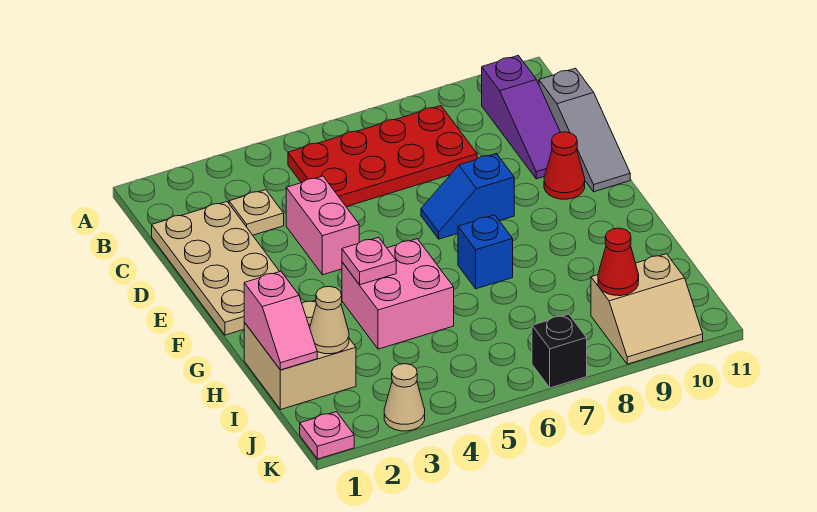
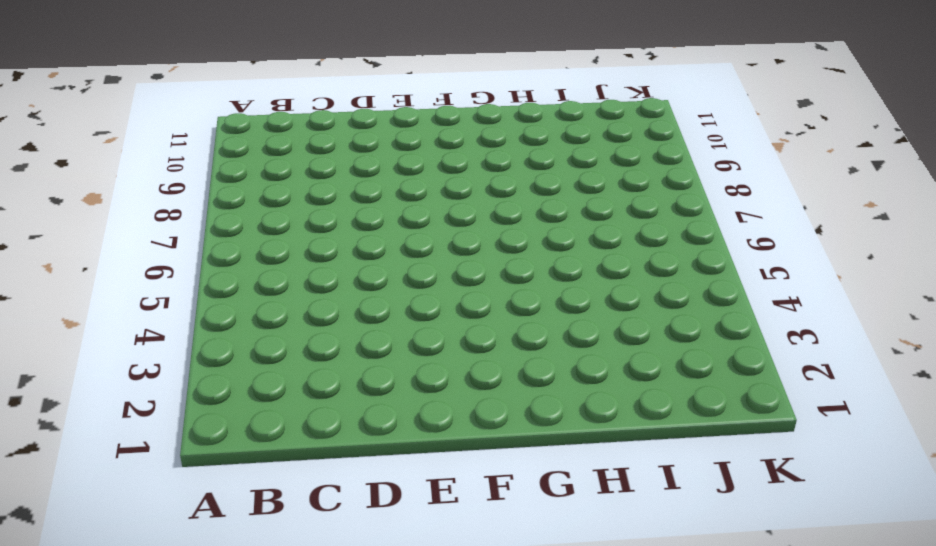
none -> red plate B5:C8 level 1
none -> purple slope B10:D10 level 1 top B
none -> tan plate C1:F2 level 1

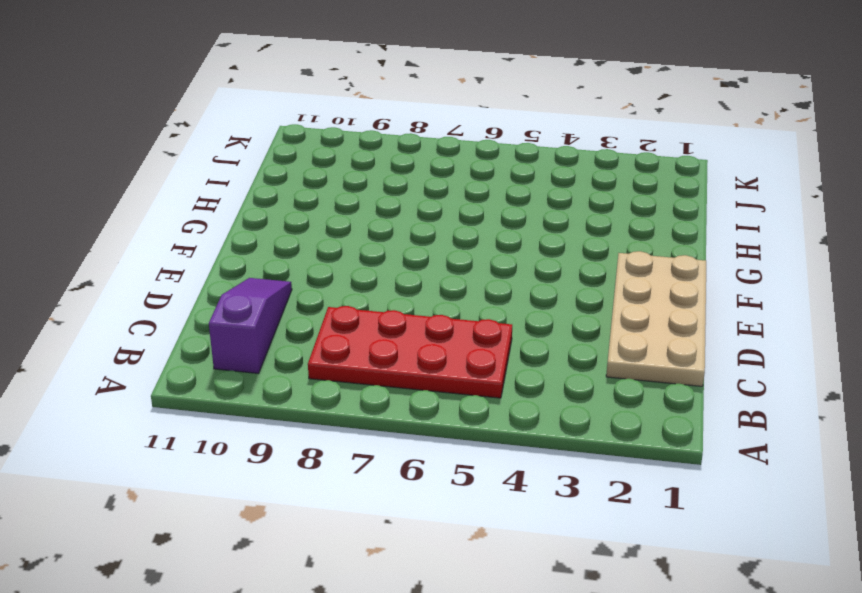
none -> tan plate C3 level 1
none -> grey slope C11:E11 level 1 top C
none -> pink brick D4:E4 level 1

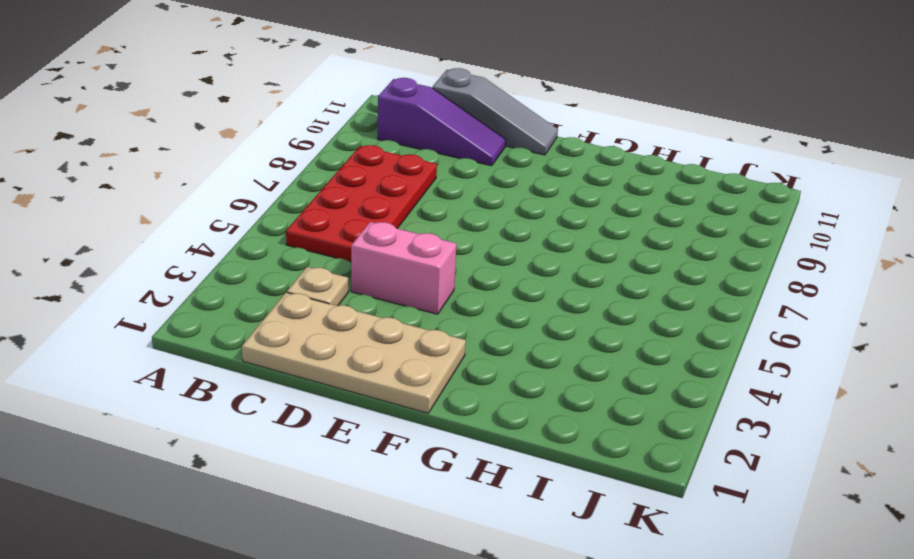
none -> blue slope E7:E8 level 1 top 8
none -> red cone E10 level 1
none -> pink brick G4:H5 level 1

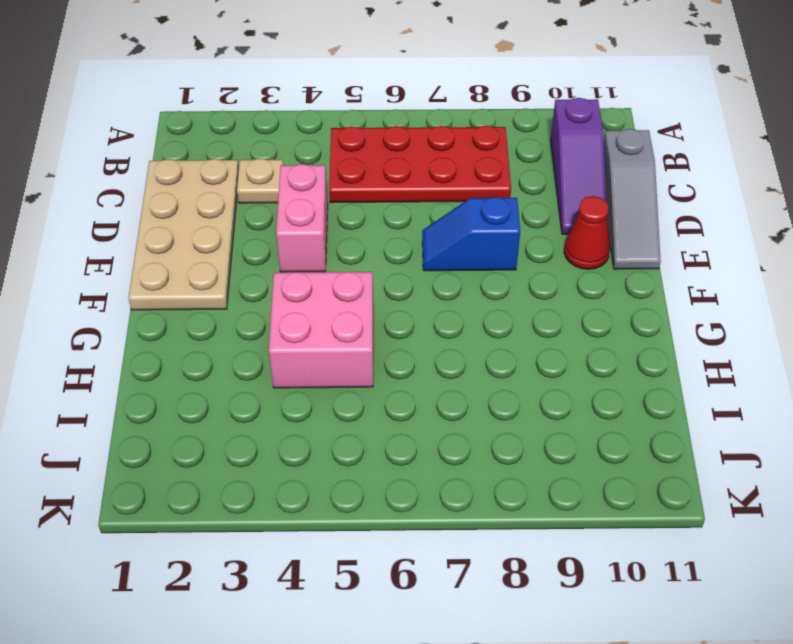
none -> blue brick G7 level 1
none -> tan brick H1:I2 level 1
none -> tan slope J9:K10 level 1 top J

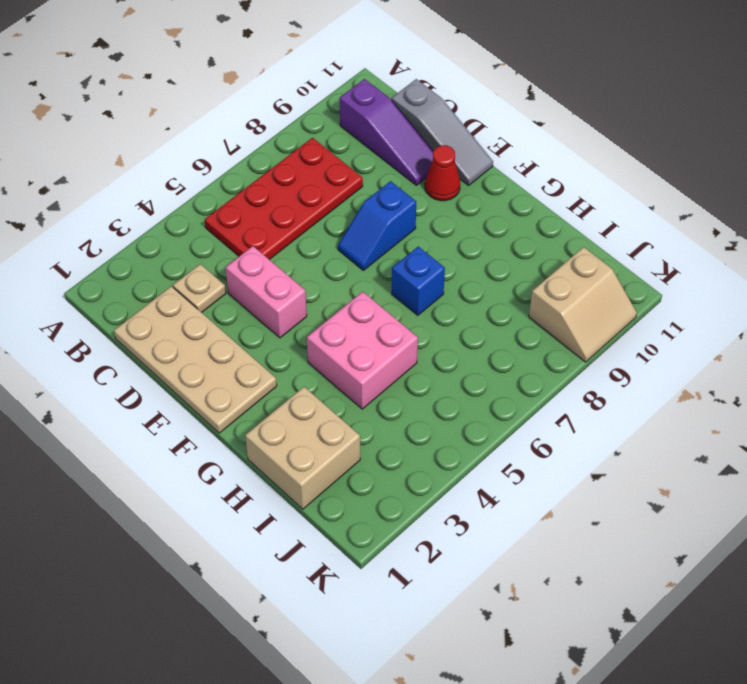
none -> pink plate K1 level 1
none -> tan cone K3 level 1
none -> black brick K7 level 1

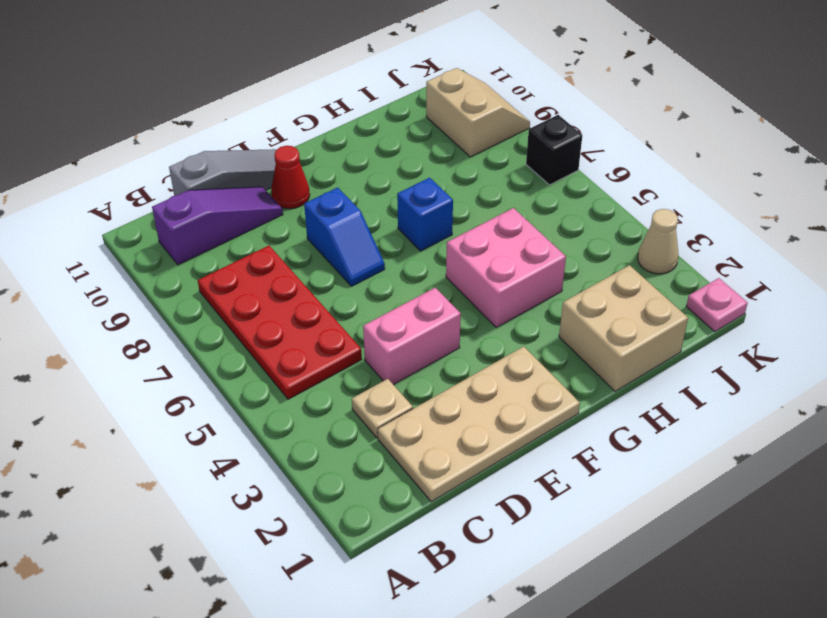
none -> pink plate G4 level 2
none -> pink slope H1:I1 level 2 top H
none -> tan cone I2 level 2

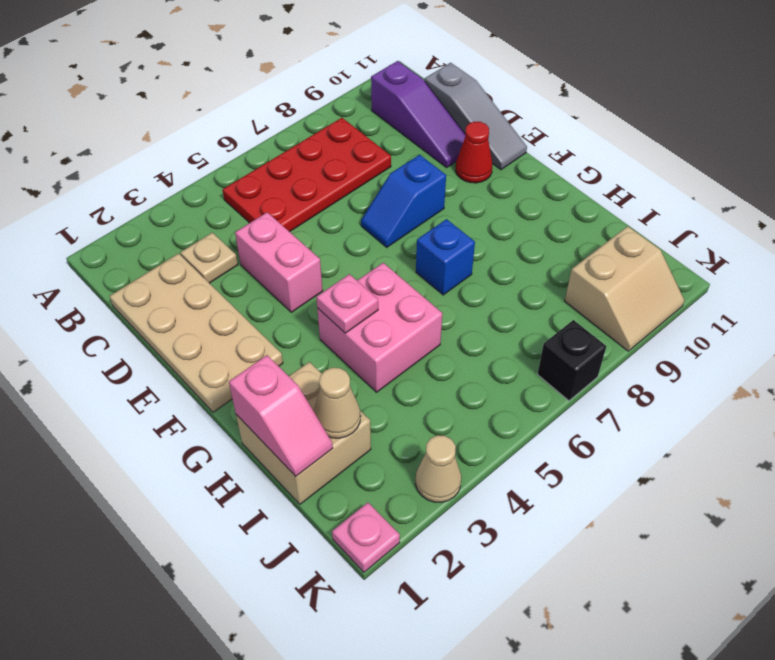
none -> red cone J9 level 2

